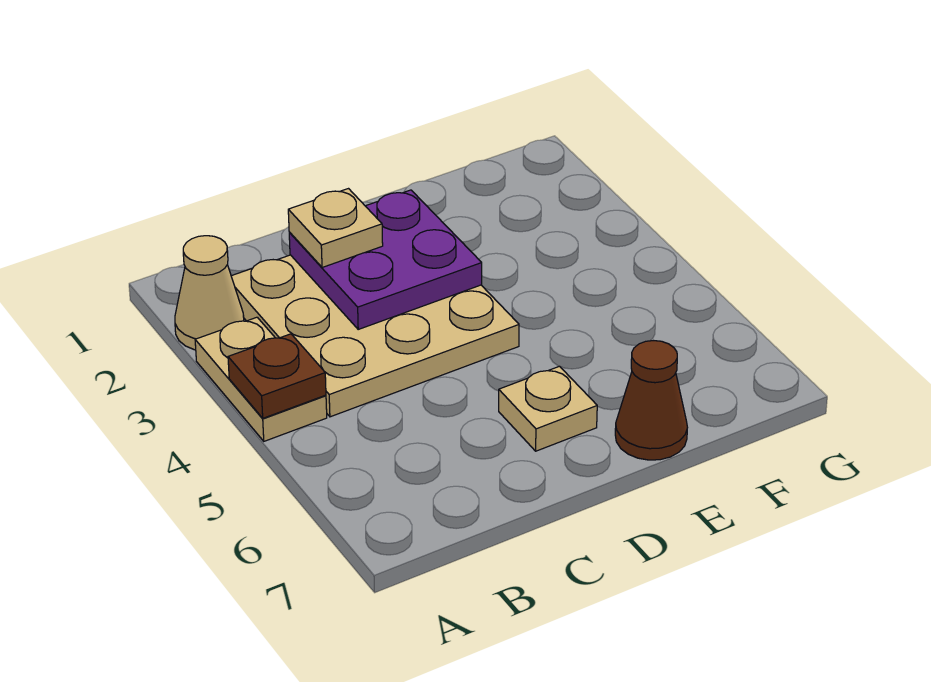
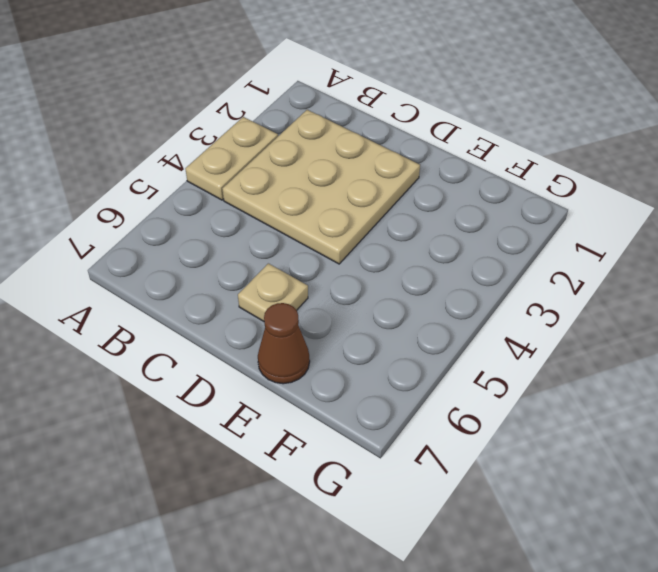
none -> tan cone A2 level 1
none -> brown plate A4 level 2

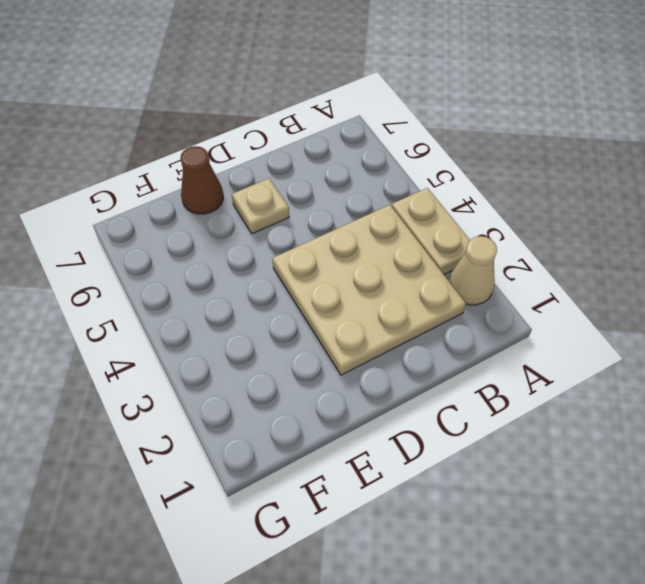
none -> brown plate A4 level 2
none -> purple plate C2:D3 level 2

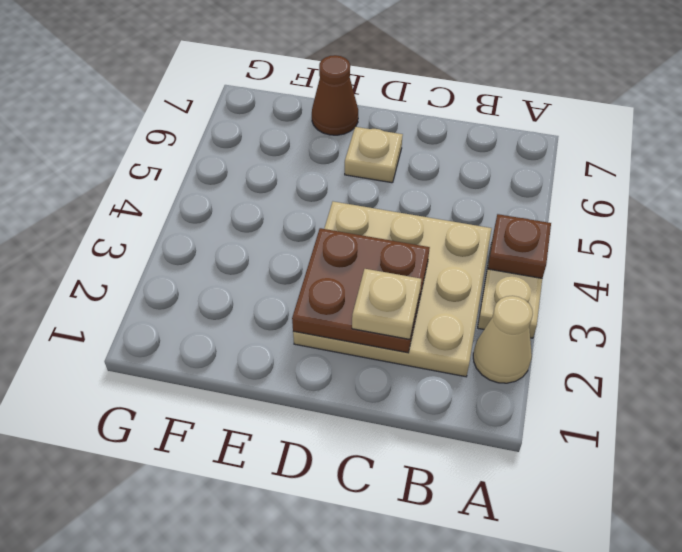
brown plate C2:D3 level 2 -> purple plate C2:D3 level 2

